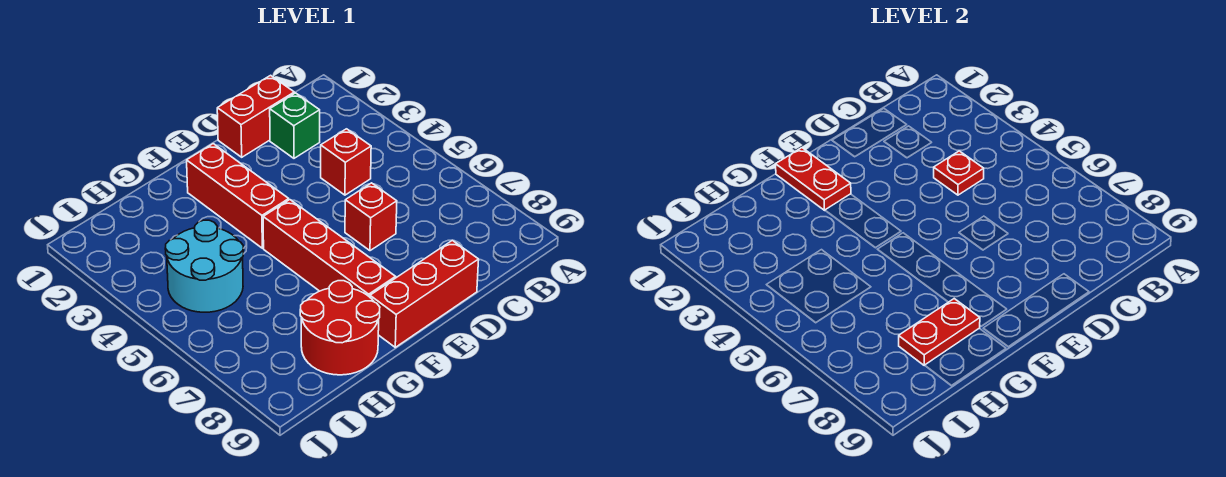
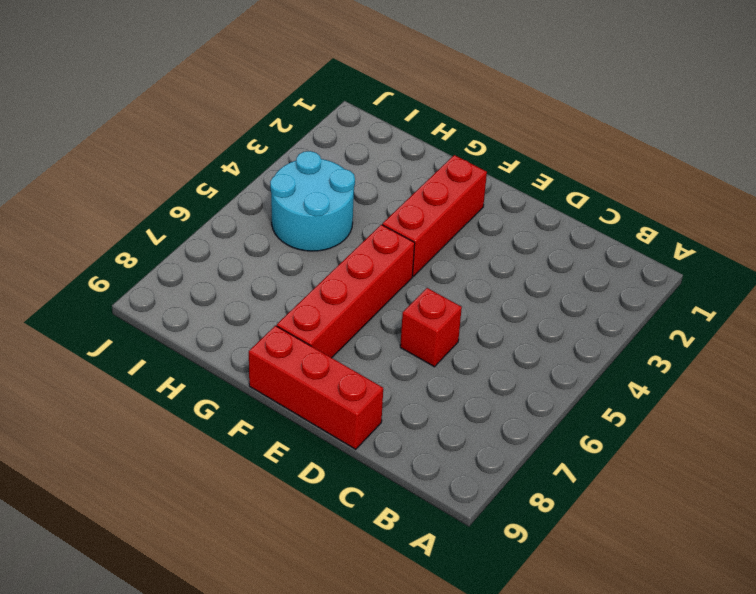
none -> red brick C1:D1 level 1
none -> green brick C2 level 1
none -> red brick C4 level 1

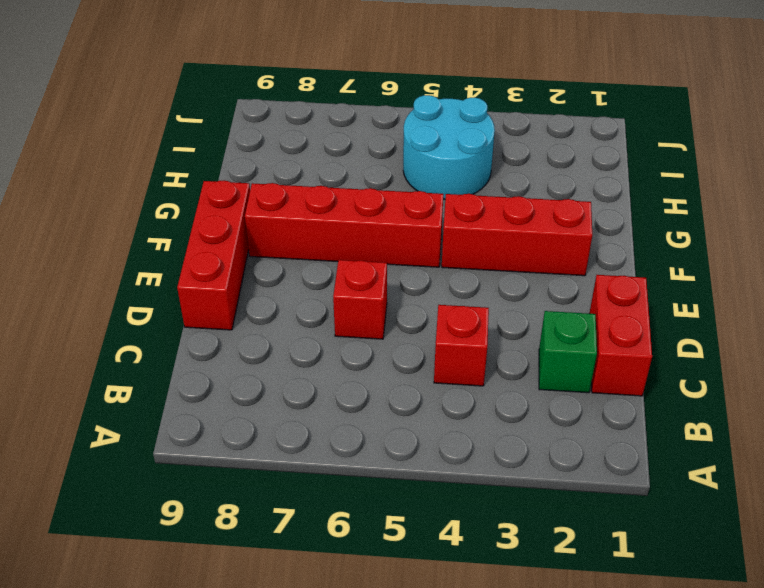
none -> red round brick G8:H9 level 1
none -> red plate C4 level 2
none -> red plate F1:F2 level 2

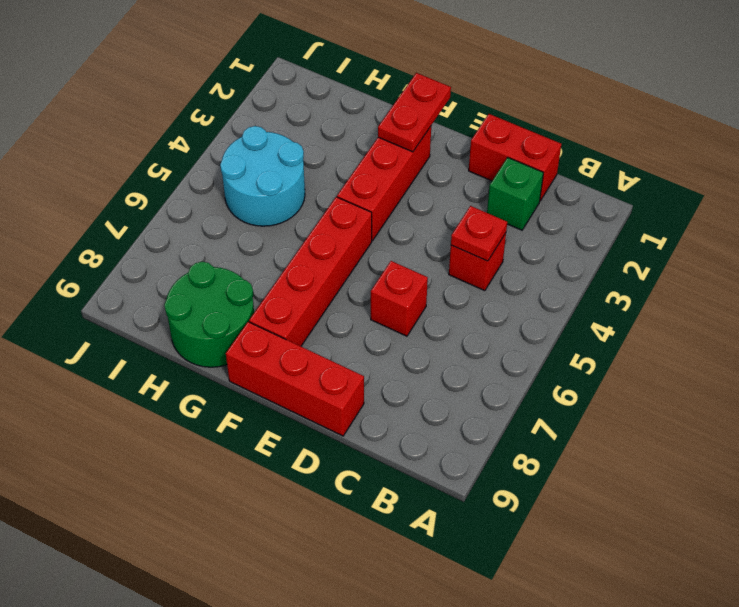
green round brick G8:H9 level 1 -> red round brick G8:H9 level 1
none -> red plate G8:H8 level 2

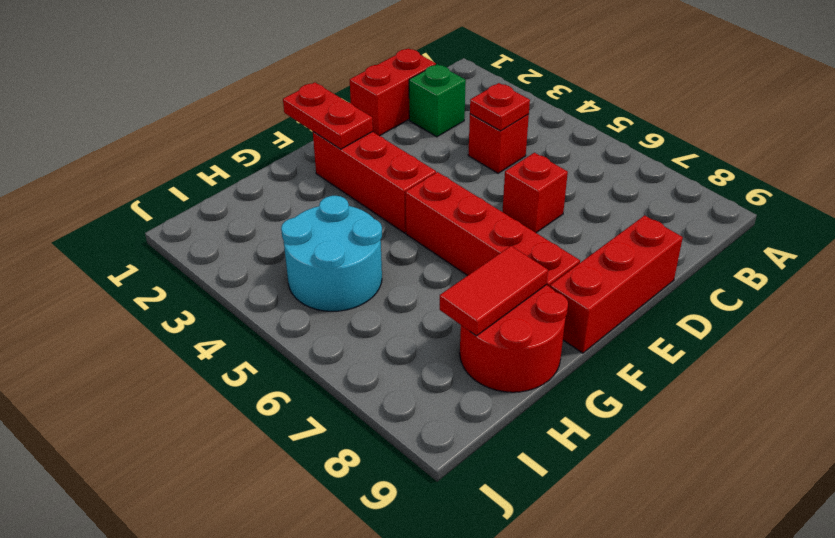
red tile G8:H8 level 2 -> red plate G8:H8 level 2

